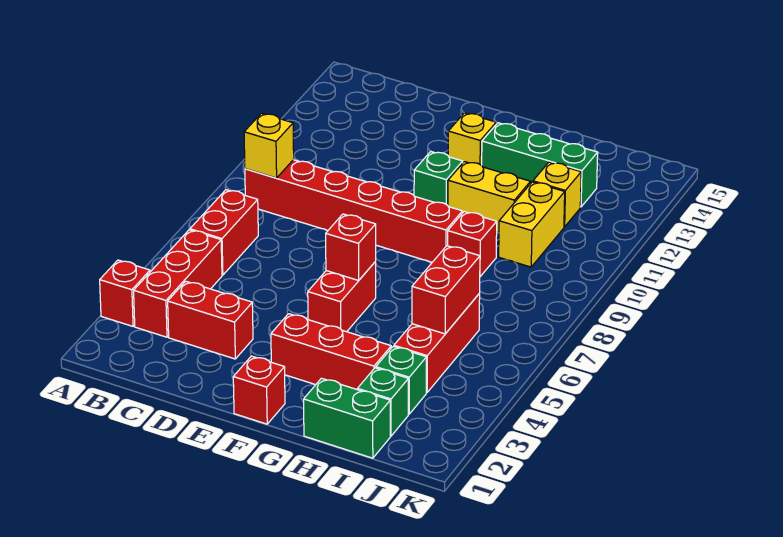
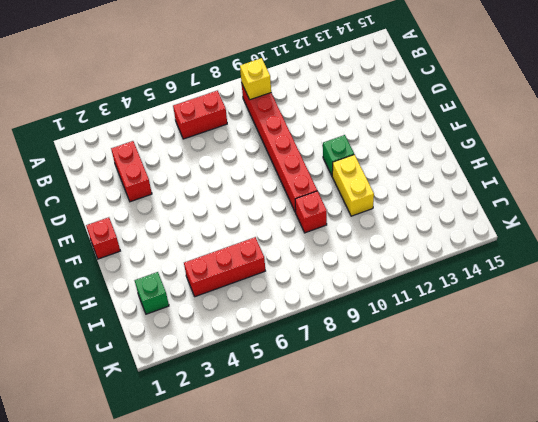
none -> red brick A3 level 1
none -> red brick B3:B5 level 1
none -> red brick F3:H3 level 1

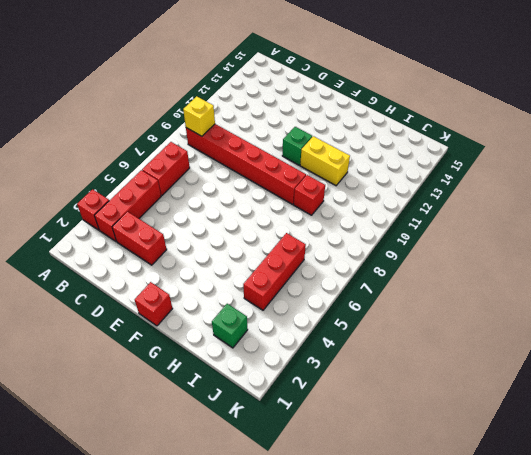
none -> red brick F3:H3 level 1
none -> red brick F5:F6 level 1
none -> yellow brick F13 level 1

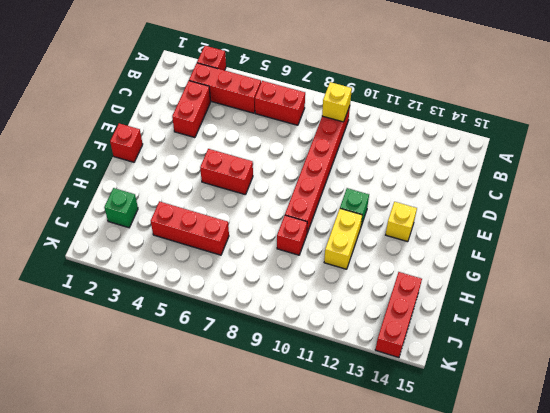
red brick I14:K14 level 1 -> red brick F3:H3 level 1
none -> green brick G13:I13 level 1
none -> green brick H1:I1 level 1
none -> green brick I3 level 1

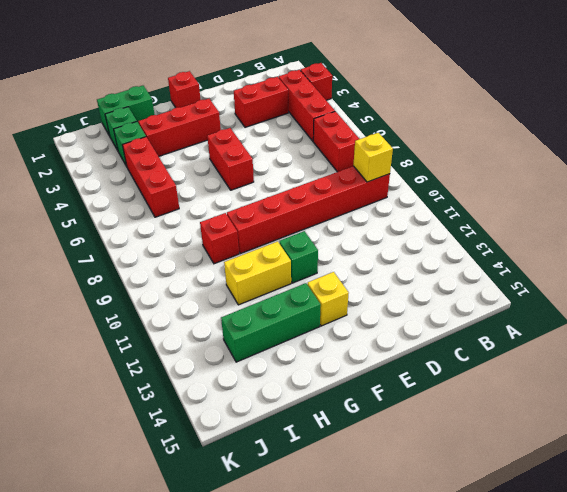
none -> yellow brick I10:I11 level 1
none -> yellow brick I12 level 1
none -> red brick F6 level 2

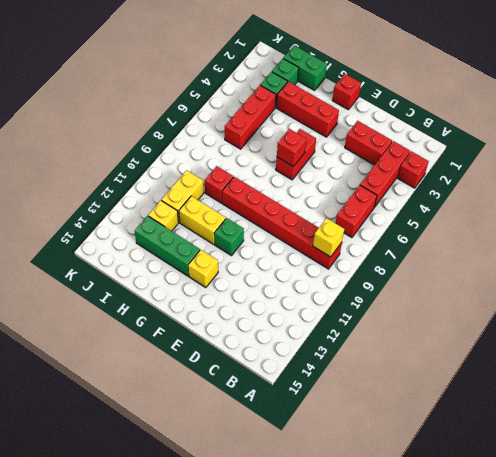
none -> red brick I5:I6 level 2

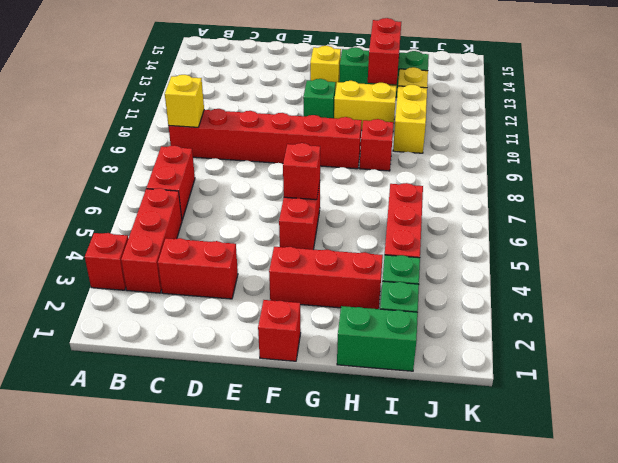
red brick H12:H13 level 2 -> red brick I5:I6 level 2

